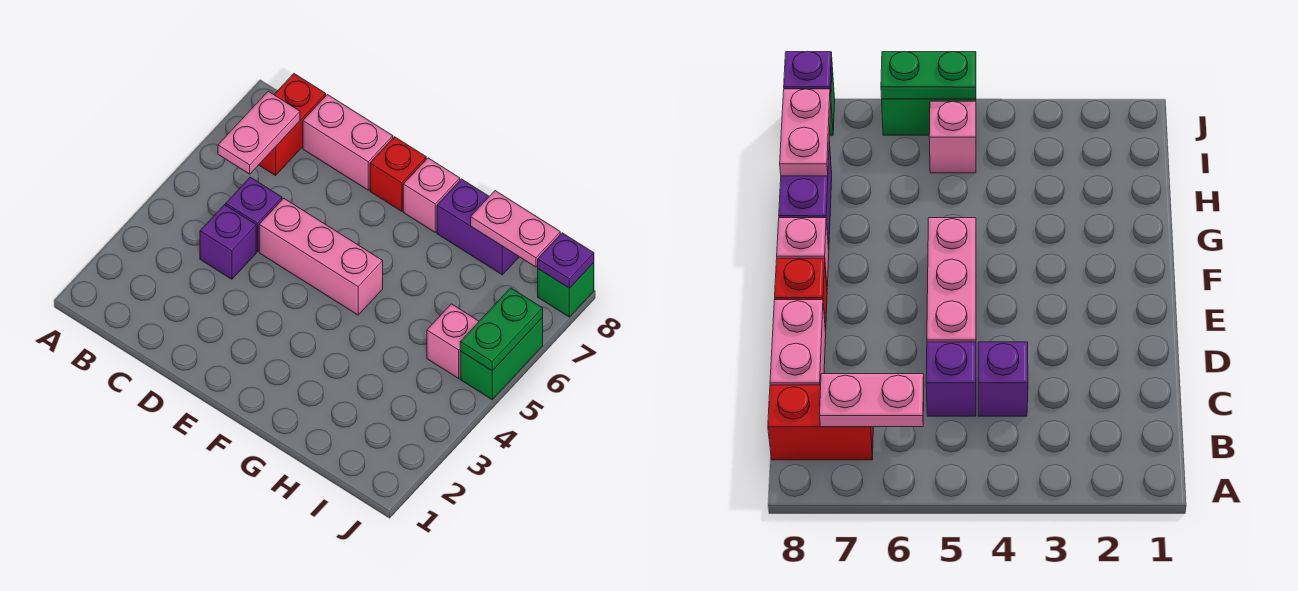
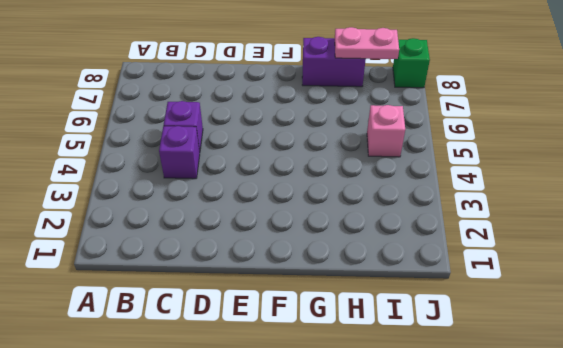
none -> red brick B7:B8 level 1
none -> pink brick C8:D8 level 1
none -> pink brick D5:F5 level 1

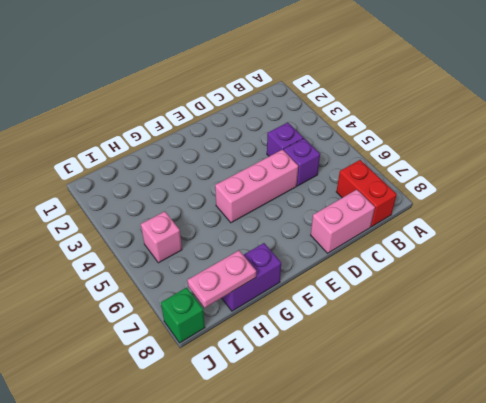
none -> red brick E8 level 1
none -> pink brick F8 level 1
none -> green brick J5:J6 level 1

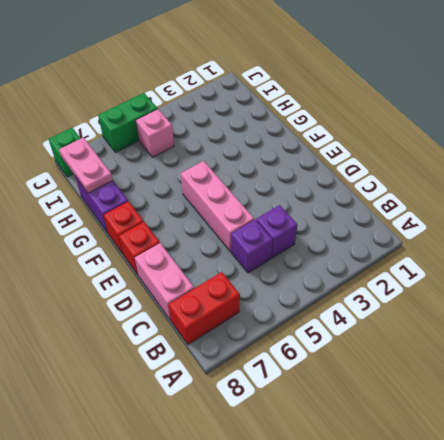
red brick F8 level 1 -> pink brick F8 level 1
none -> pink plate B6:B7 level 2
none -> green plate J5:J6 level 2
none -> purple plate J8 level 2

